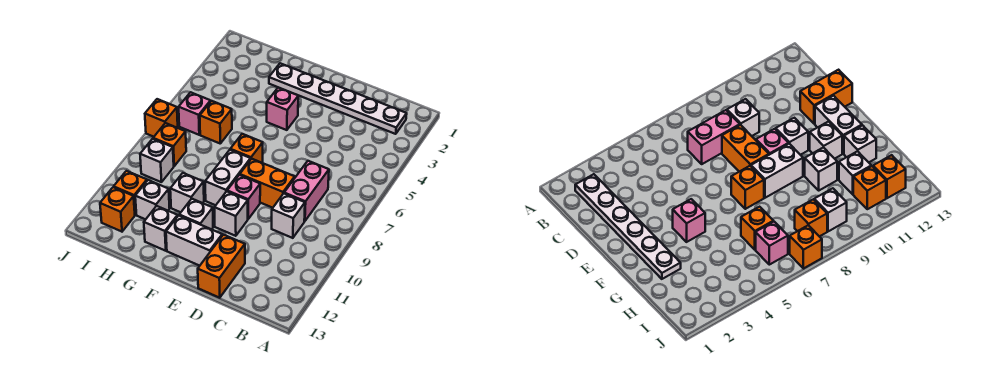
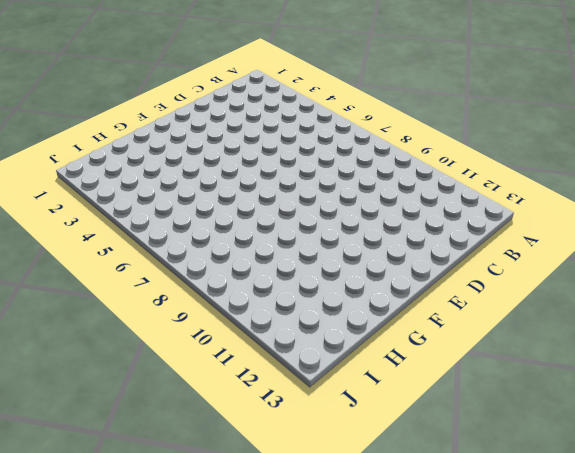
none -> white plate B2:G2 level 1
none -> pink brick C7:C8 level 1
none -> white brick C9 level 1

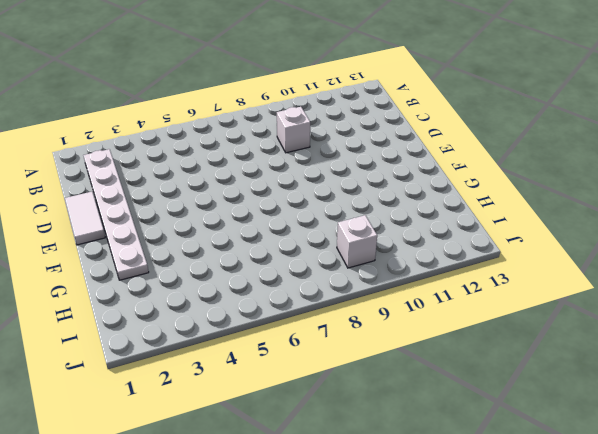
white tile D1:E1 level 1 -> none
none -> pink brick C7:C8 level 1
none -> orange brick D8:E8 level 1
none -> orange brick D12:D13 level 1

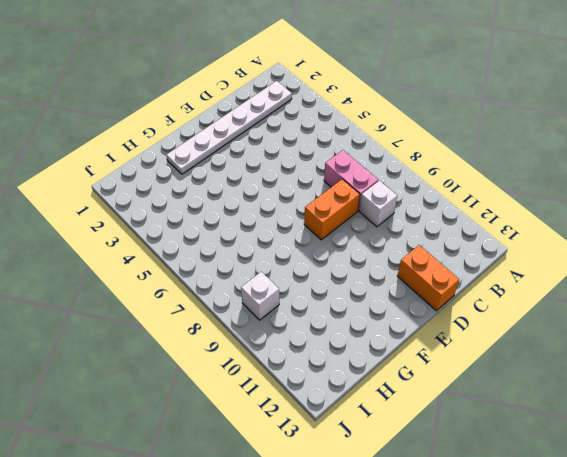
none -> pink brick E9 level 1
none -> white brick E10 level 1
none -> white brick E12:F12 level 1

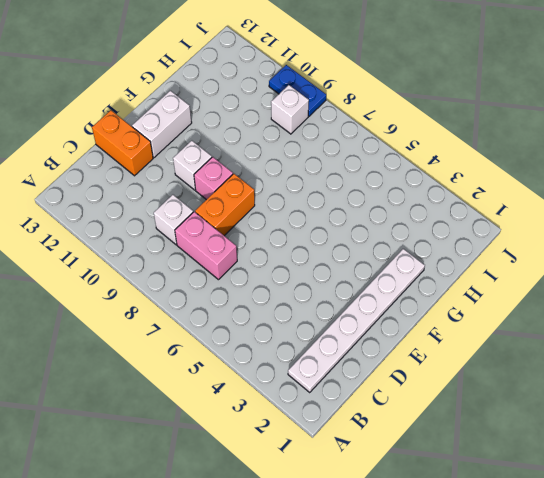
blue plate J9:J10 level 1 -> none
none -> pink brick F4 level 1
none -> orange brick F7 level 1
none -> white brick F8:F9 level 1

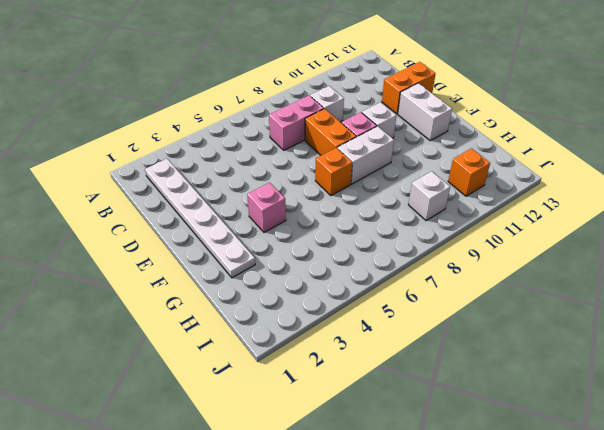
none -> white brick F11 level 1
none -> white brick G10 level 1
none -> white brick G12 level 1

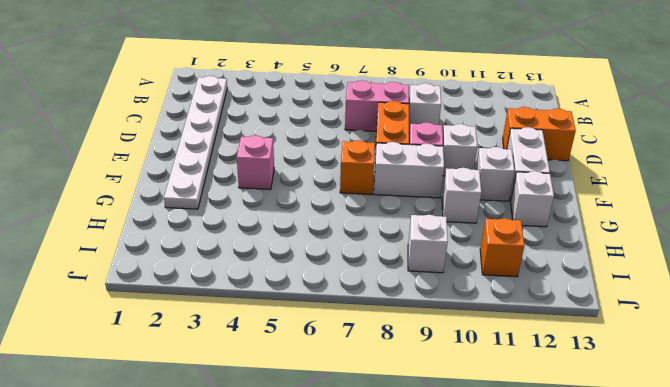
none -> orange brick H6 level 1
none -> white brick H11 level 1
none -> pink brick I6 level 1

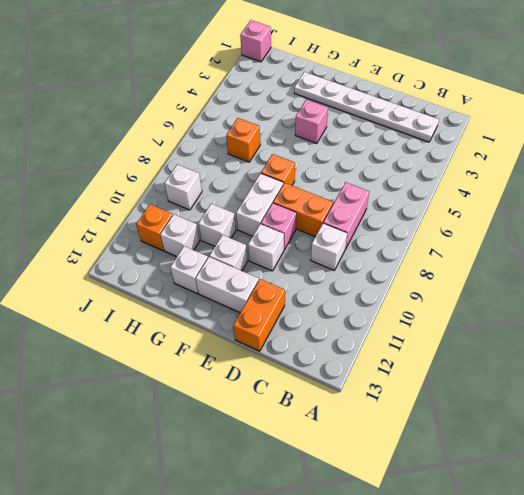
pink brick J1 level 1 -> pink brick I6 level 1
none -> orange brick I8 level 1
none -> orange brick I12 level 1
none -> orange brick J7 level 1

